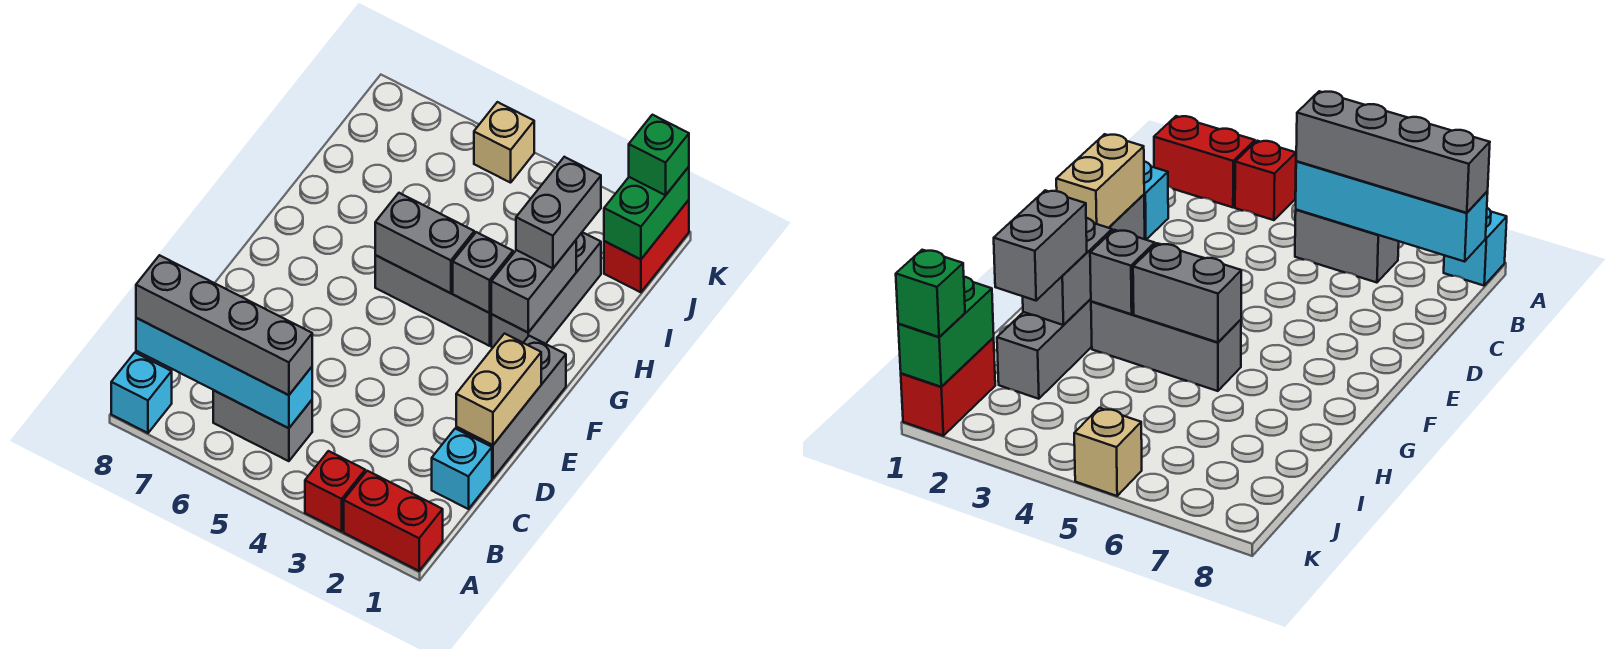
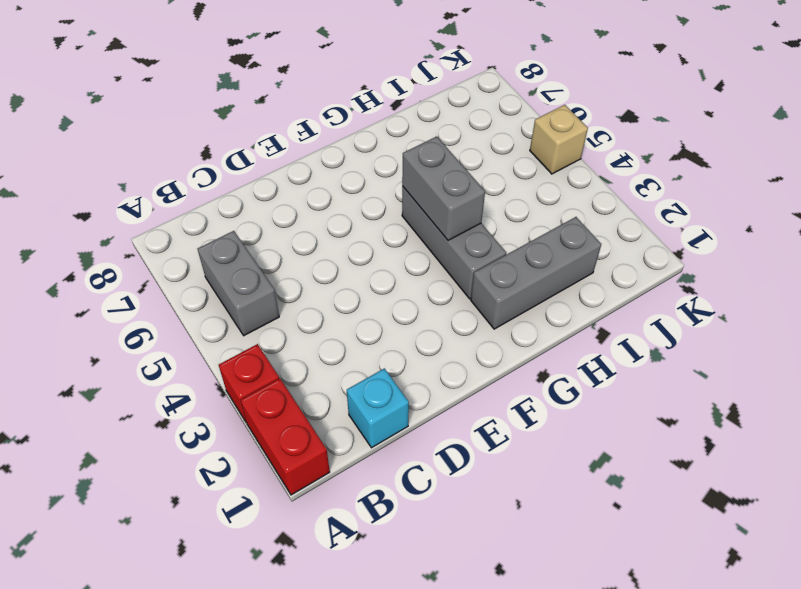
none -> cyan brick A8 level 1
none -> grey brick D1:F1 level 1
none -> red brick J1:K1 level 1

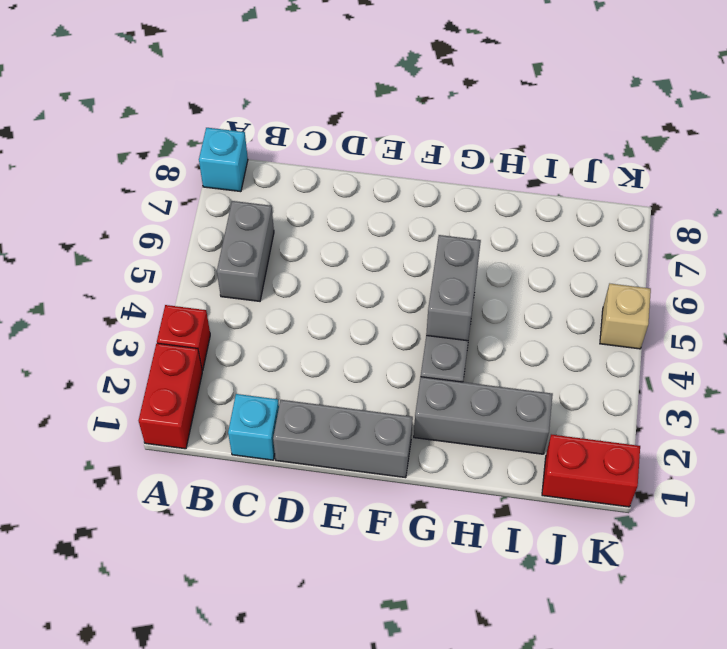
none -> cyan brick B5:B8 level 2
none -> tan brick D1:E1 level 2
none -> grey brick G2:H2 level 2

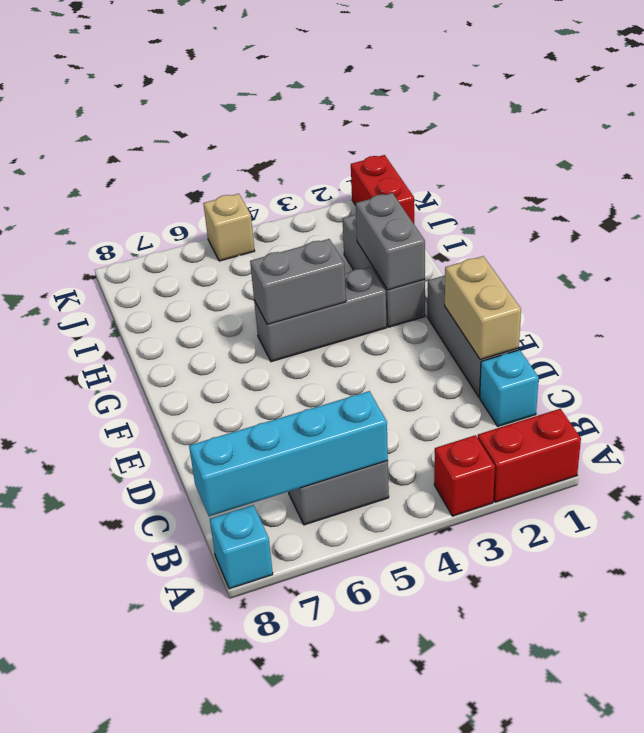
none -> grey brick G3 level 2
none -> green brick J1:K1 level 2
none -> grey brick B5:B8 level 3

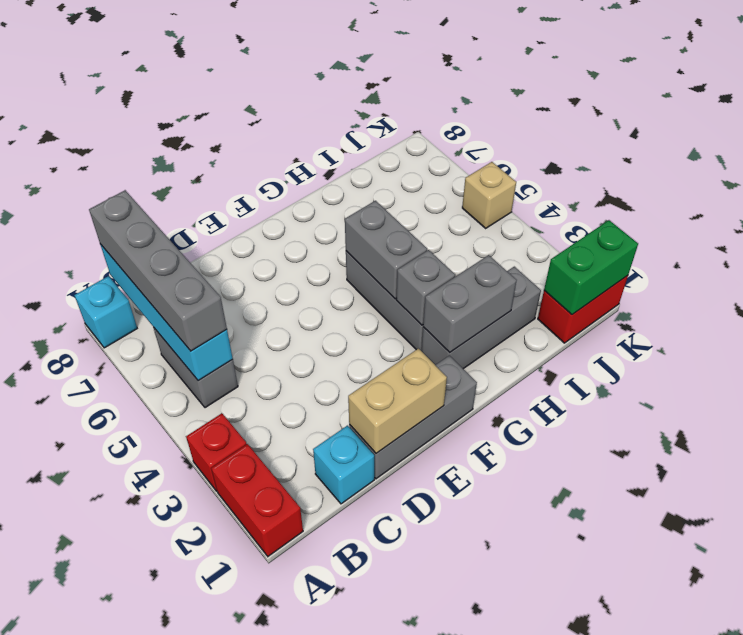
none -> grey brick H2:I2 level 3
none -> green brick K1 level 3

